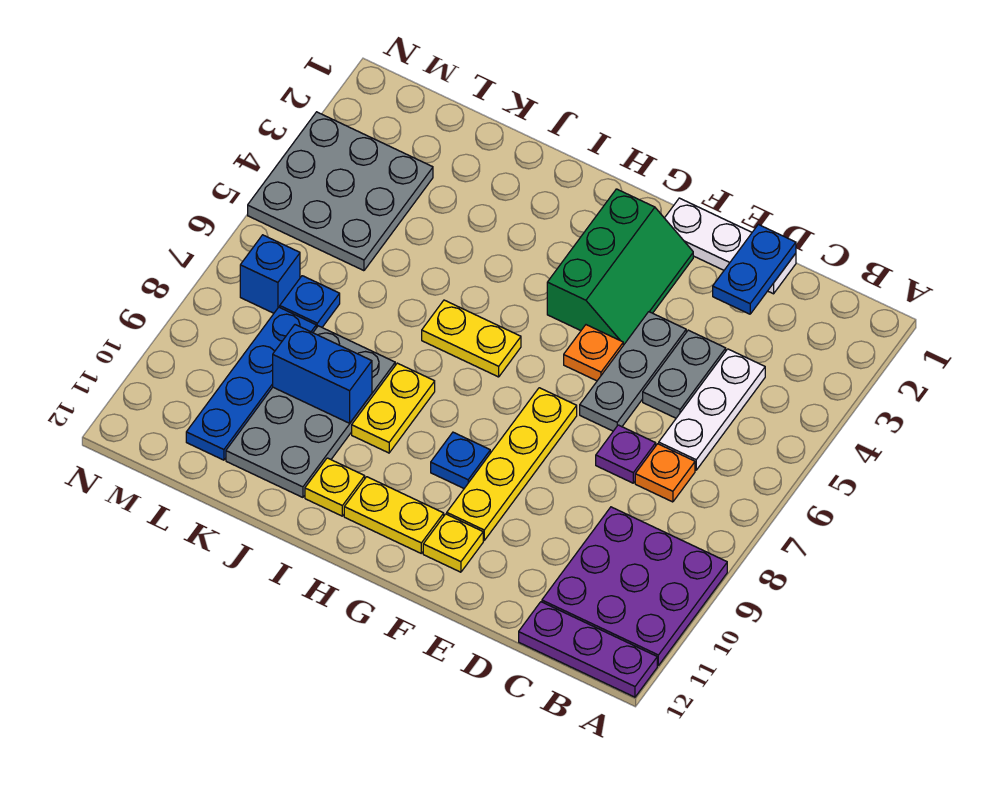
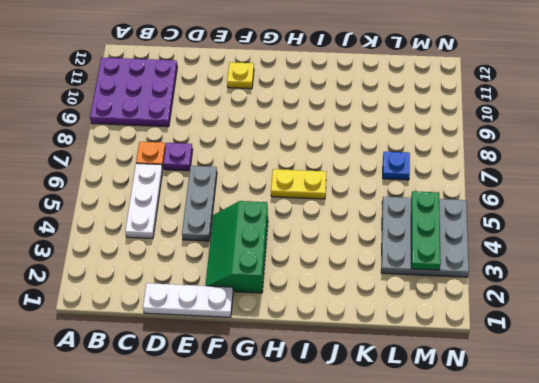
green plate M3:M5 level 2 -> none
none -> purple plate A12:C12 level 1
none -> grey plate D4:D5 level 1
none -> orange plate F5 level 1

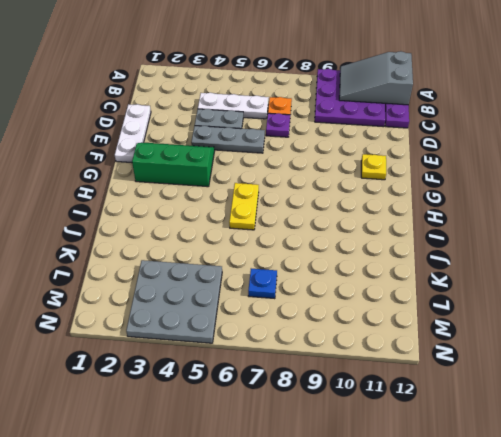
grey slope A10:B12 level 2 top 12 -> none
none -> orange plate F5 level 1
none -> yellow plate F7:F10 level 1
none -> blue plate G9 level 1

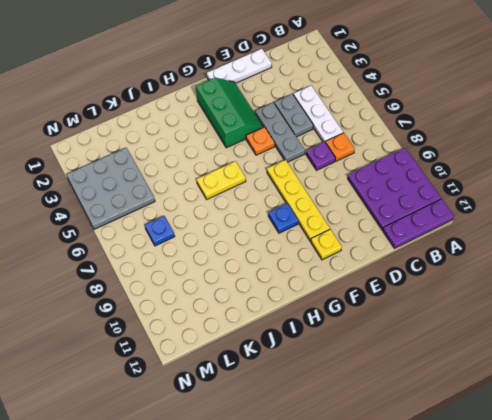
none -> yellow plate G11:H11 level 1
none -> yellow plate I8:I9 level 1
none -> yellow plate I11 level 1

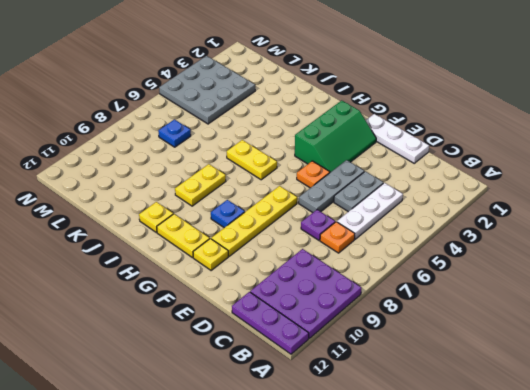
none -> grey plate J8:K11 level 1
none -> blue plate L8:L11 level 1
none -> blue brick M7 level 1

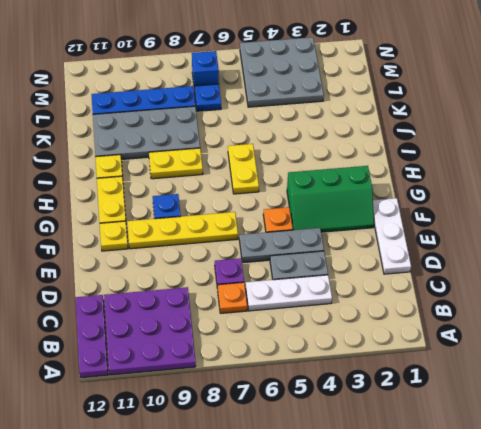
none -> blue plate D1:D2 level 2
none -> blue brick J9:K9 level 2

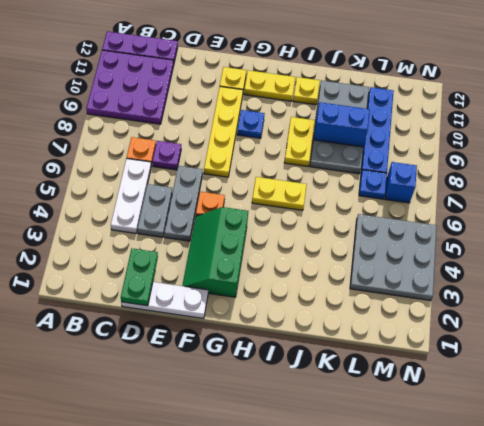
green plate D1:D2 level 2 -> blue plate D1:D2 level 2

